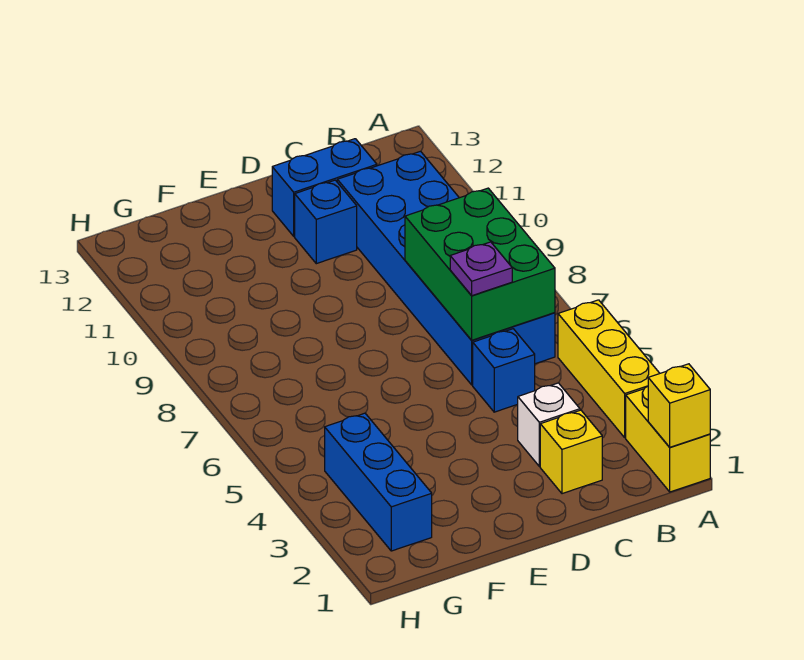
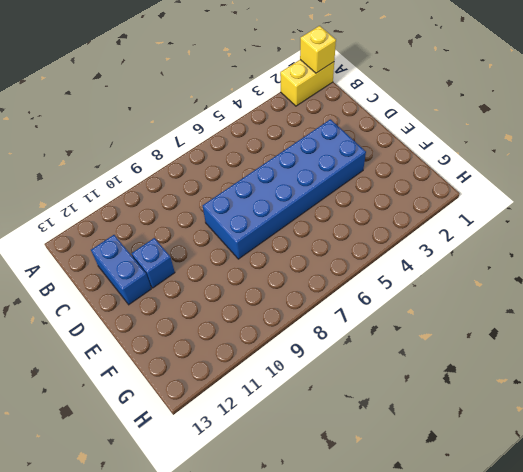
blue brick D3:E8 level 1 -> blue brick B6:C11 level 1
none -> yellow brick A3:A5 level 1
none -> yellow brick C2 level 1
none -> white brick C3 level 1

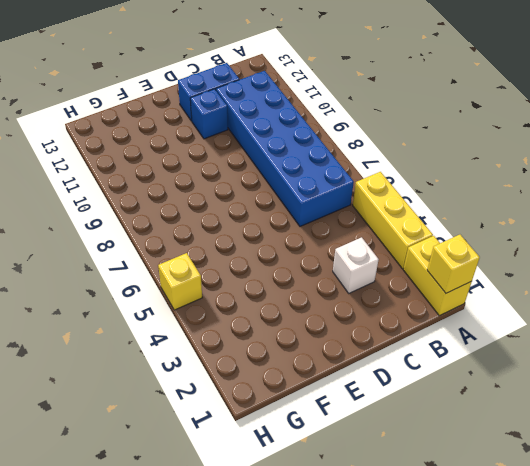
yellow brick H5 level 1 -> yellow brick C2 level 1
none -> blue brick C5 level 1
none -> blue brick G2:G4 level 1
none -> green brick B6:C8 level 2

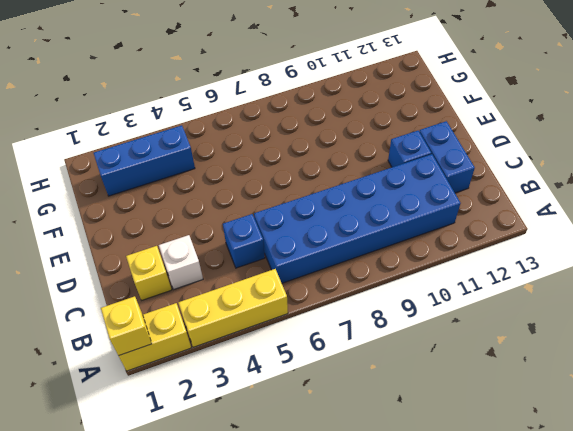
none -> green brick B6:C8 level 2
none -> purple plate C6 level 3

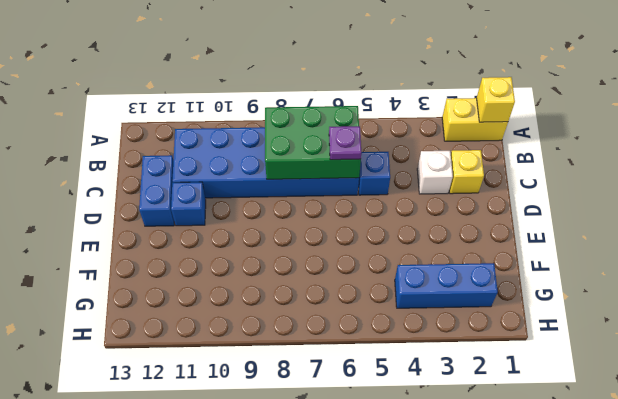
none -> yellow brick A3:A5 level 1

